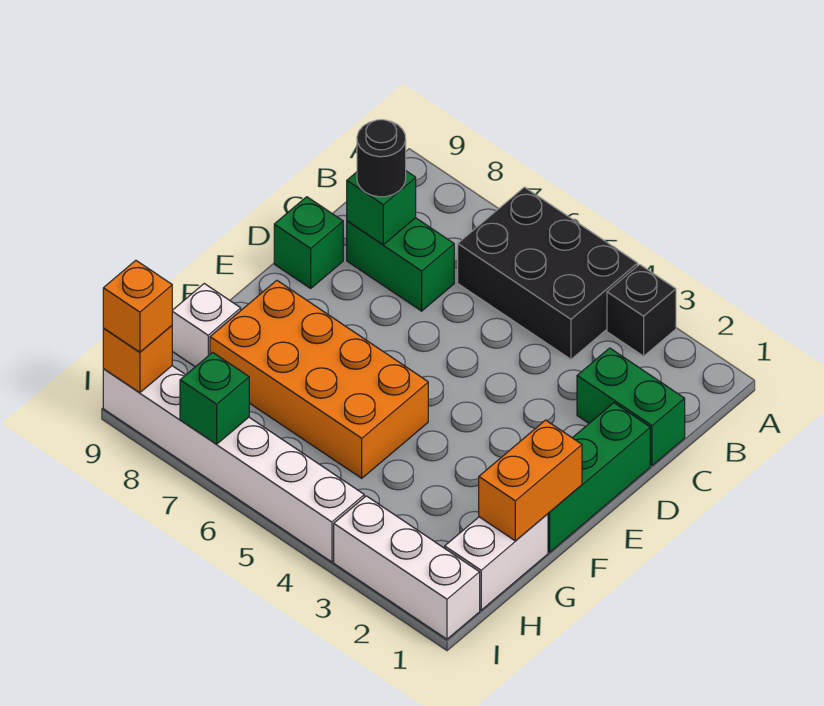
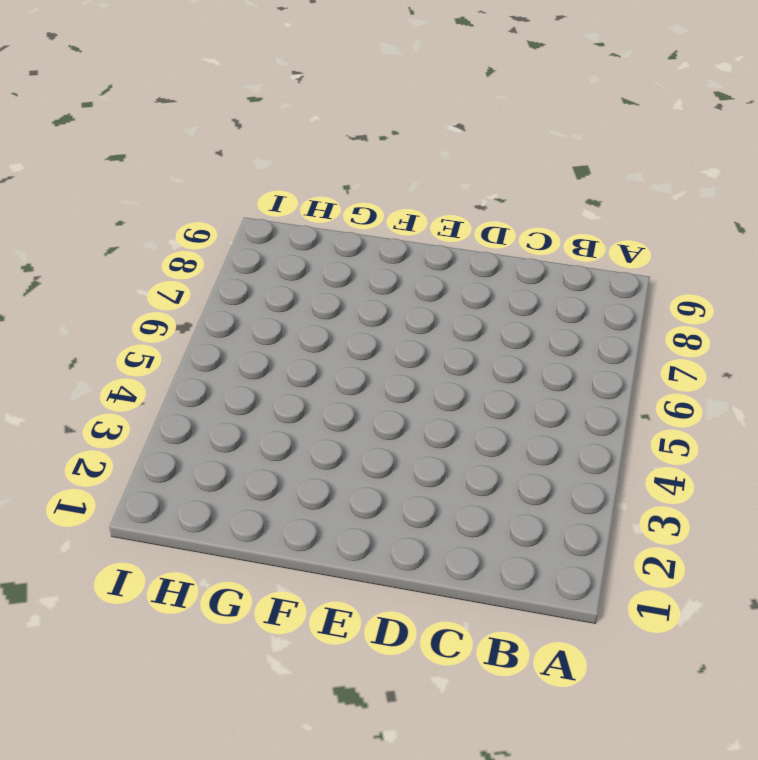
none -> black brick A3 level 1
none -> black brick A4:B6 level 1
none -> green brick C1:C2 level 1

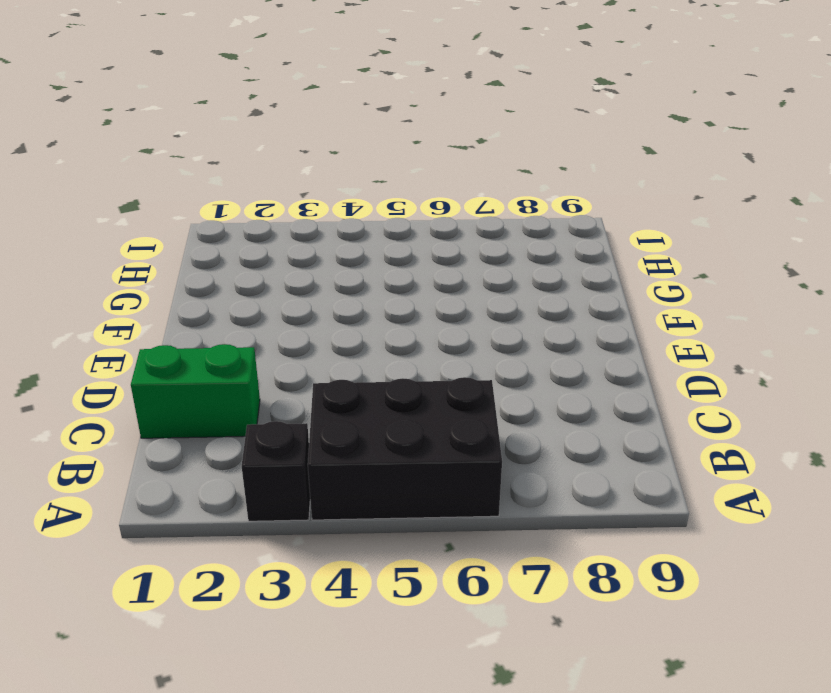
none -> green brick C7:C8 level 1
none -> green brick D1:F1 level 1
none -> green brick D9 level 1

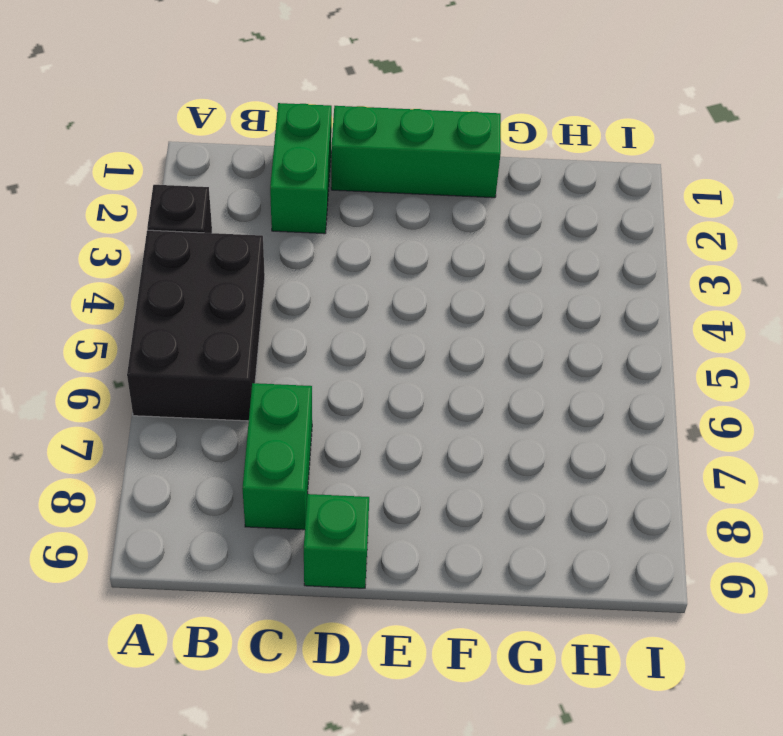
none -> orange brick F5:G8 level 1
none -> white brick G1:H1 level 1
none -> white brick G9 level 1

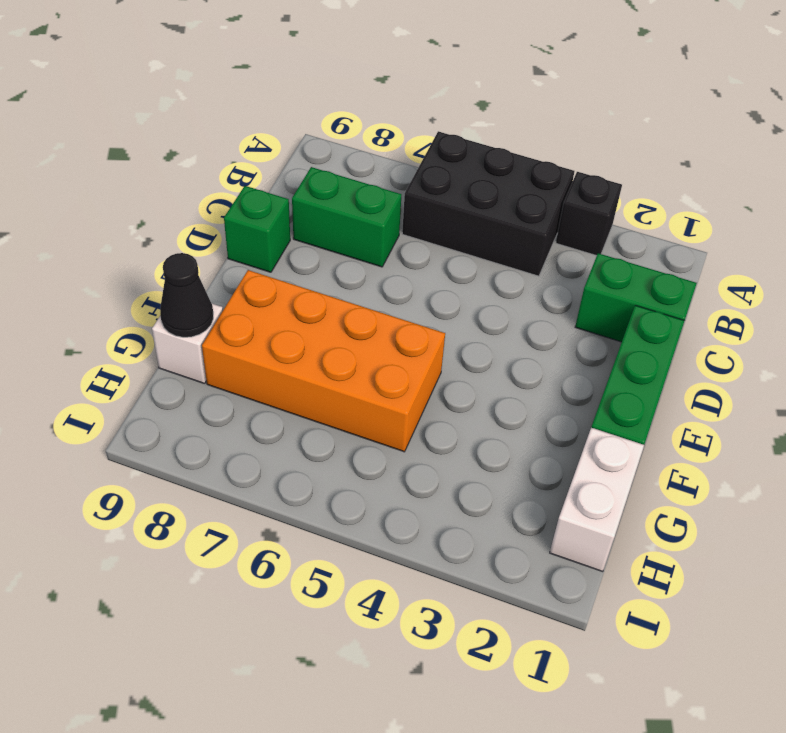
black cone G9 level 2 -> none
none -> white brick I1:I3 level 1
none -> white brick I4:I9 level 1
none -> green brick C8 level 2

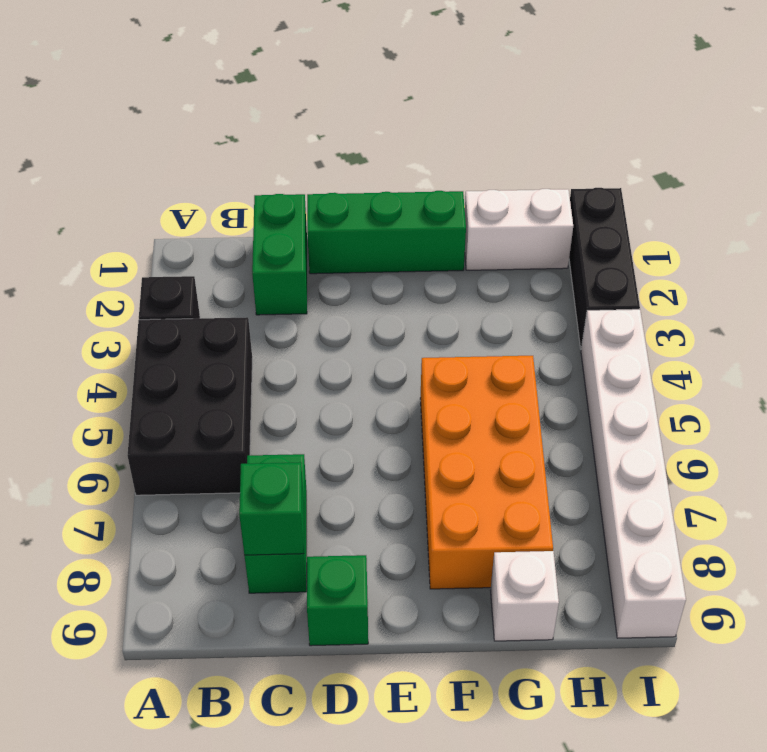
black brick I1:I3 level 1 -> white brick I1:I3 level 1
none -> orange brick F1:G1 level 2
none -> green brick I7 level 2
none -> orange brick I9 level 2

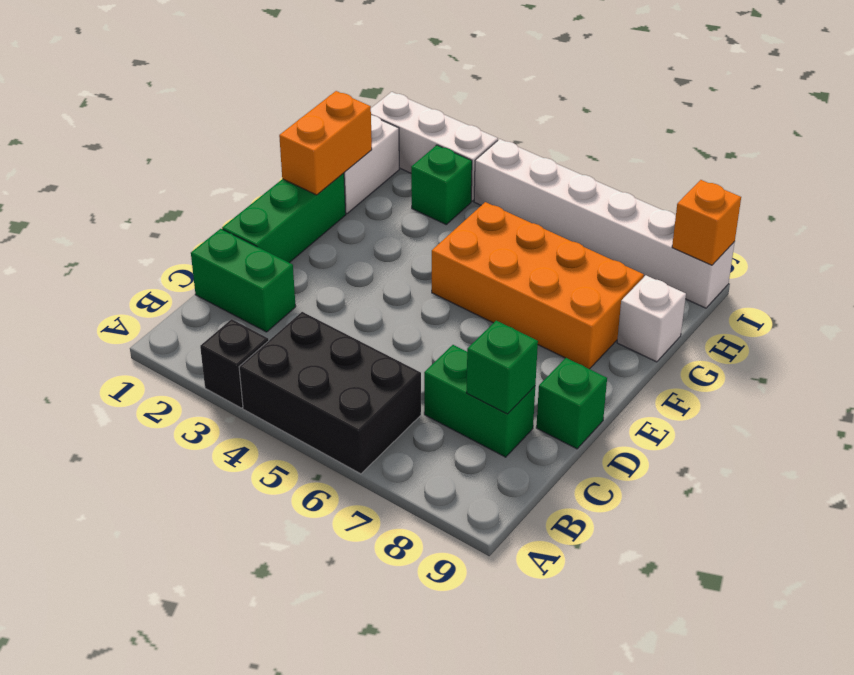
green brick H3 level 1 -> green brick I7 level 2
none -> black round brick C8 level 3
none -> orange brick I9 level 3

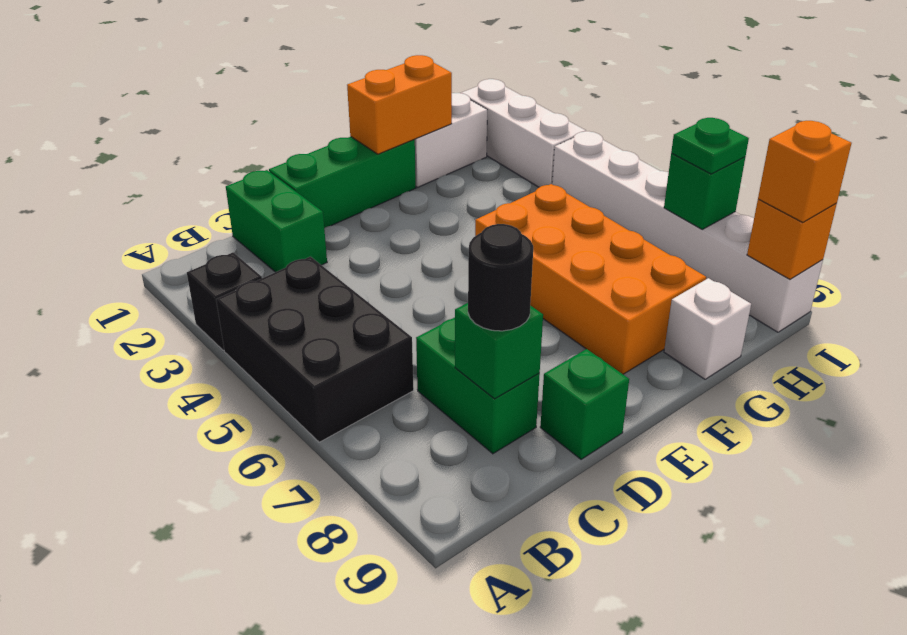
green plate I7 level 3 -> none

